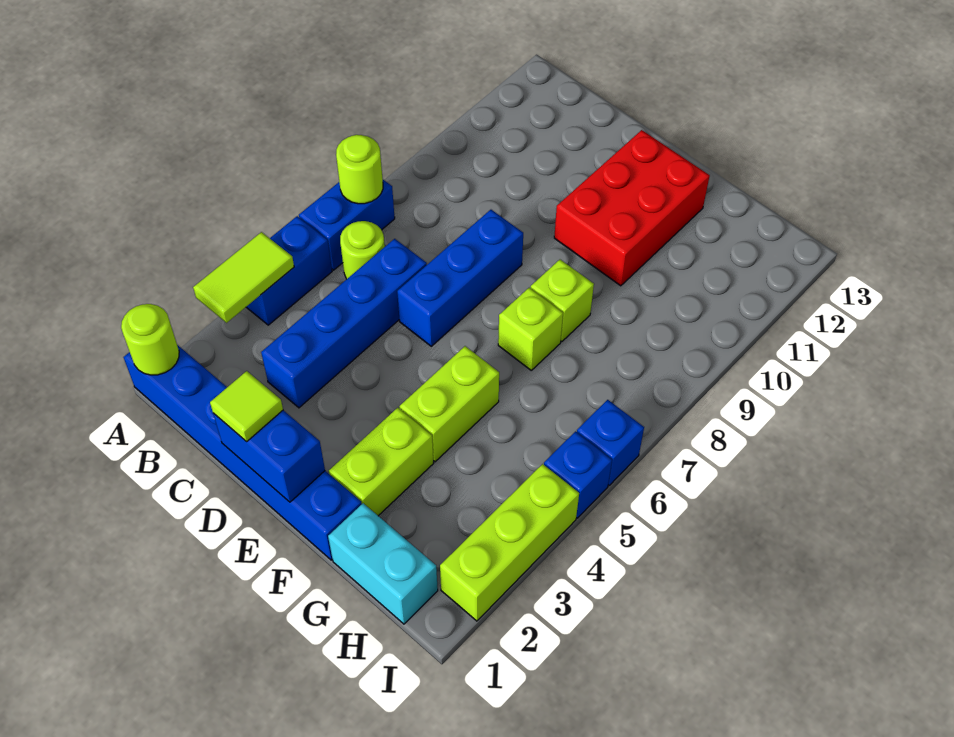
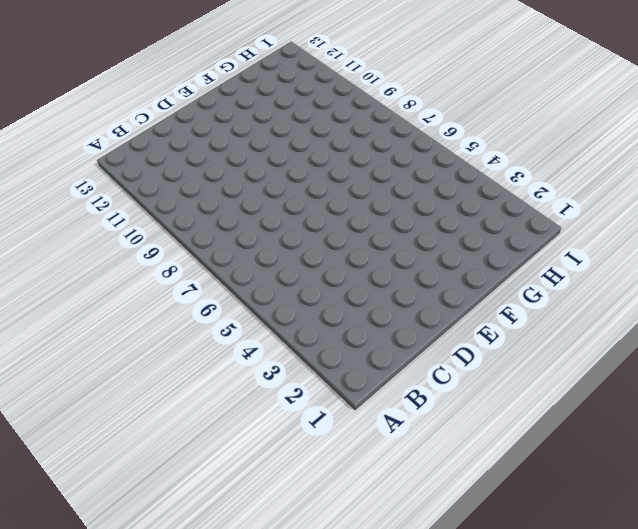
none -> blue brick A1:F1 level 1
none -> blue brick A4:A5 level 1
none -> blue brick A6:A7 level 1

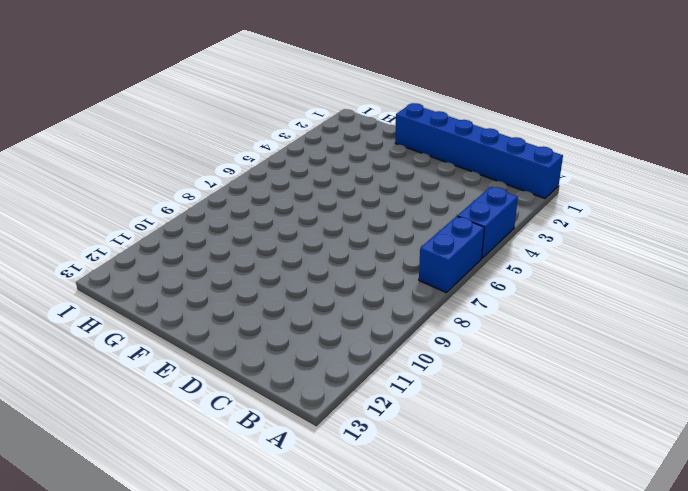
none -> lime round brick B6 level 1
none -> blue brick C3:C6 level 1
none -> blue brick D6:D8 level 1

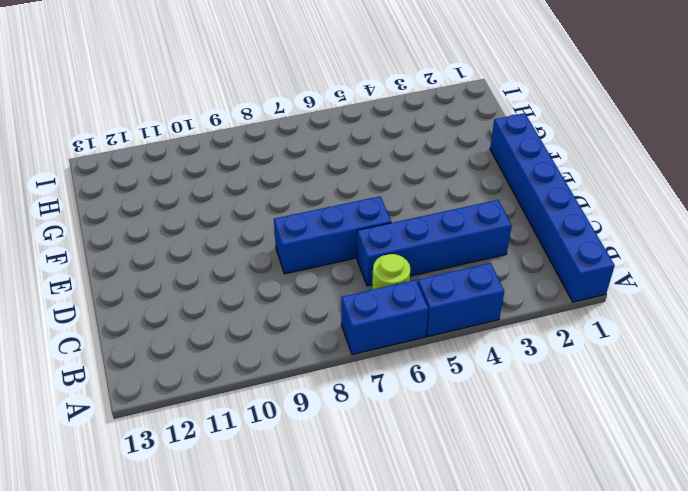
none -> red brick E10:F12 level 1
none -> lime brick F2:F3 level 1
none -> lime brick F4:F5 level 1

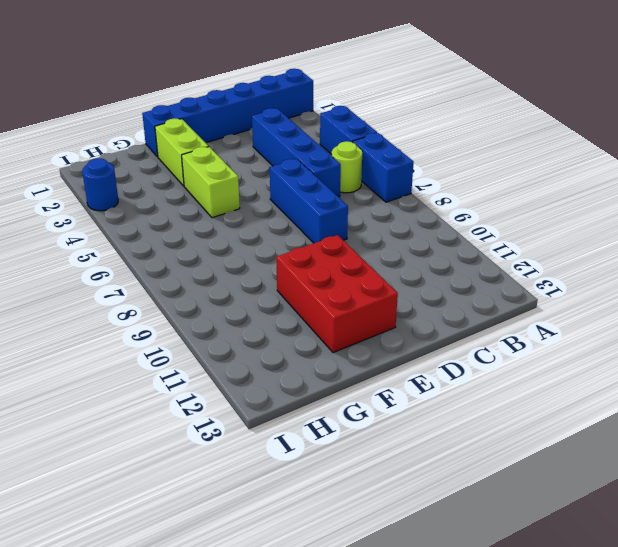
blue round brick I3 level 1 -> lime brick I2:I4 level 1
none -> lime brick F7 level 1
none -> lime brick F8 level 1
none -> cyan brick G1:H1 level 1

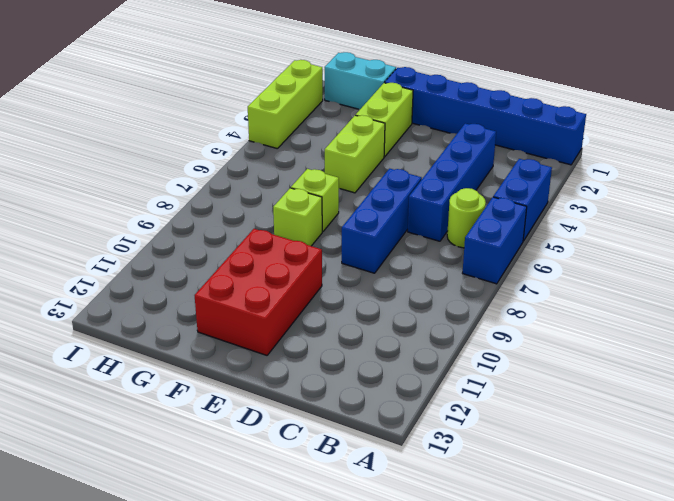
none -> blue brick I5 level 1
none -> blue brick I6 level 1
none -> lime round brick A1 level 2

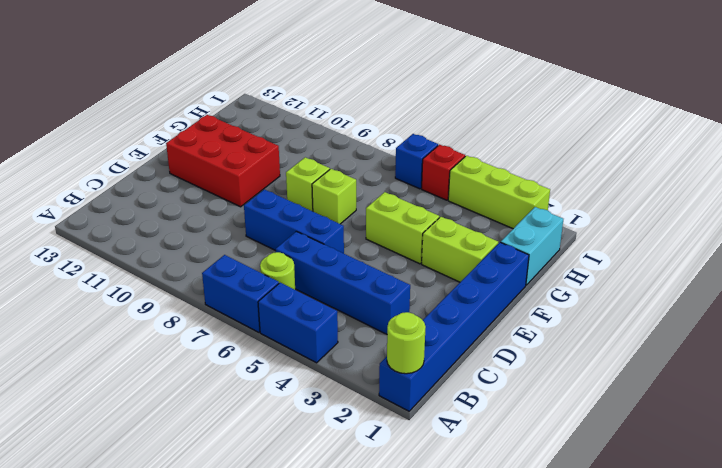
red brick I5 level 1 -> blue brick I5 level 1
none -> lime tile A3:A4 level 2
none -> lime round brick A7 level 2
none -> blue brick D1:E1 level 2

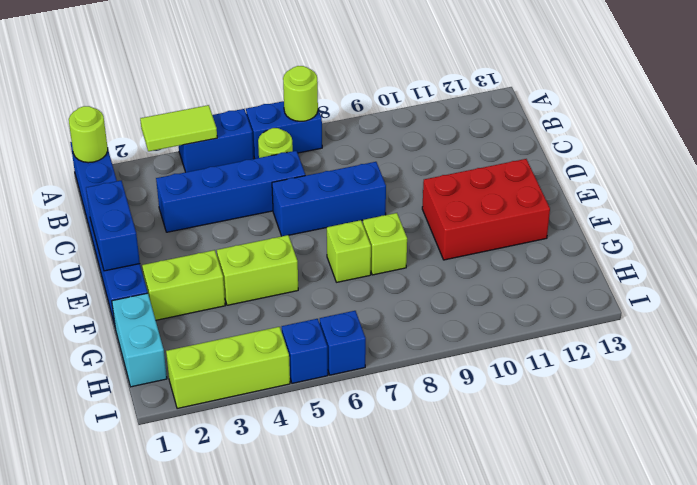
none -> lime tile D1 level 3

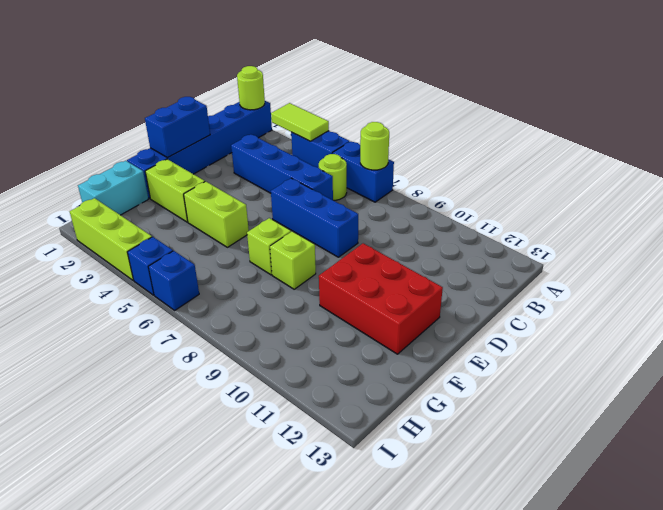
none -> lime tile D1 level 3

